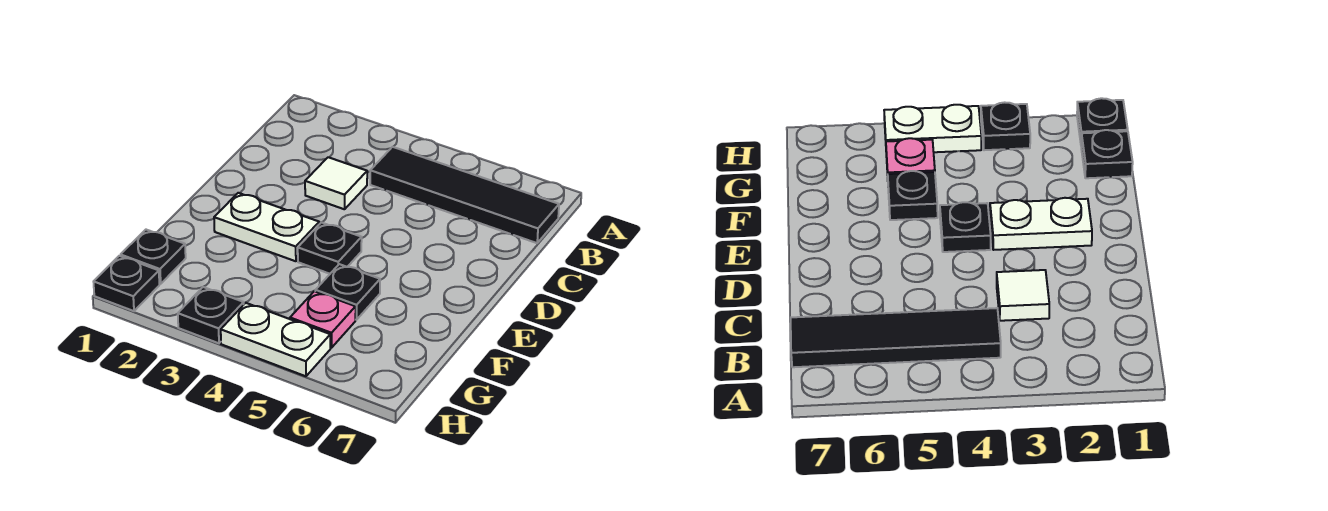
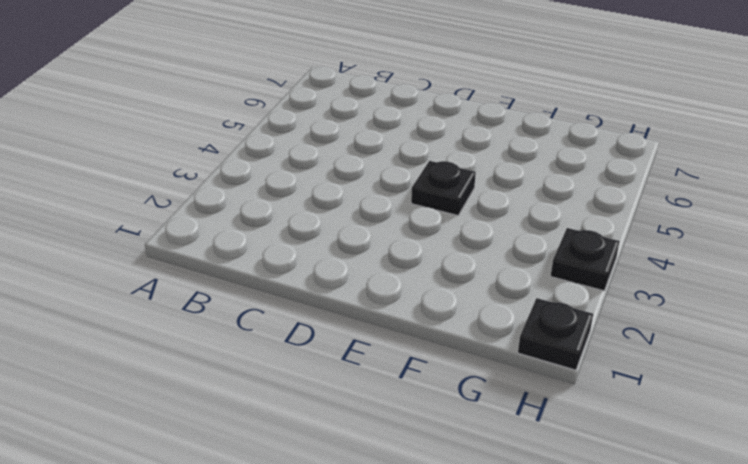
none -> black tile B4:B7 level 1
none -> white tile C3 level 1

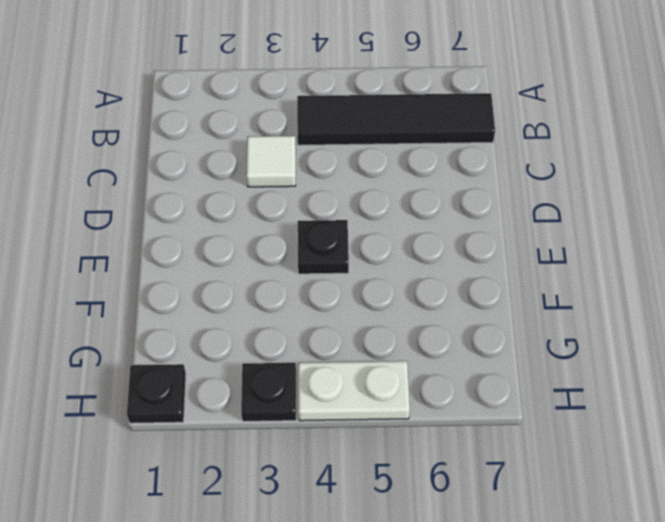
none -> white plate E2:E3 level 1
none -> black plate F5 level 1

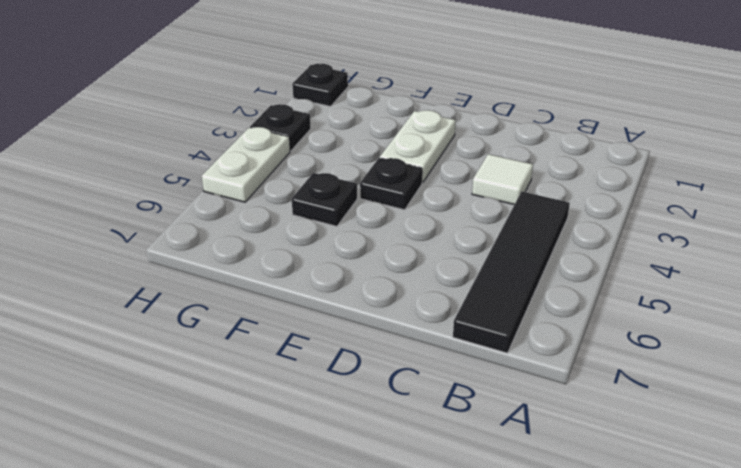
none -> black plate G1 level 1
none -> pink plate G5 level 1

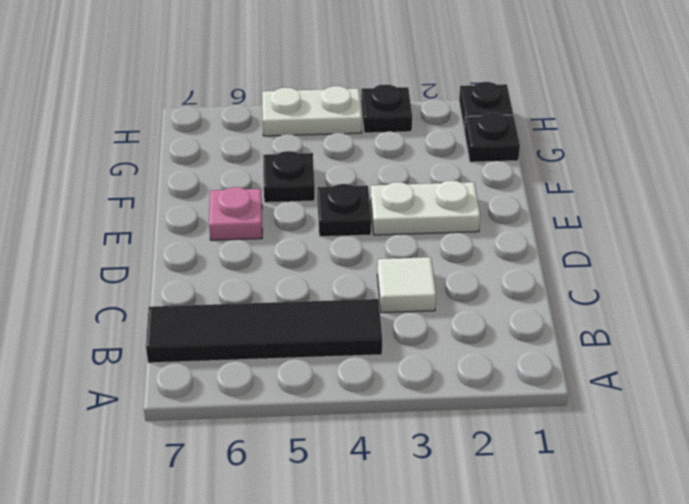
pink plate E6 level 1 -> pink plate G5 level 1

